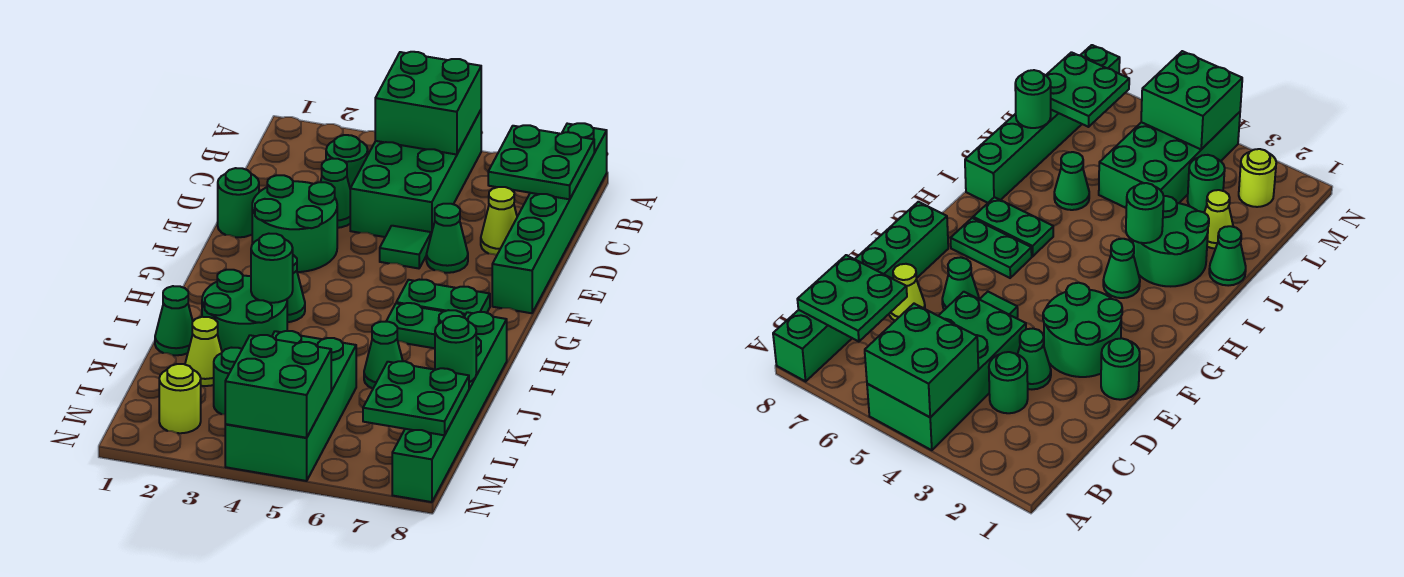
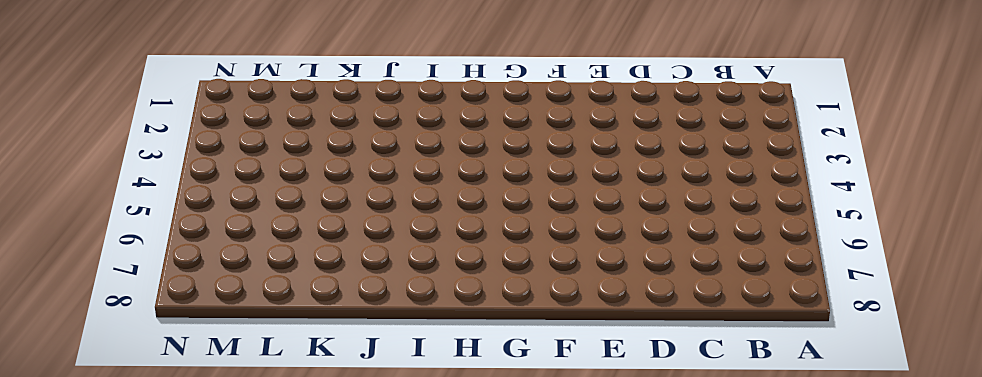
none -> green brick A4:D5 level 1
none -> green brick A8:F8 level 1
none -> green round brick C3 level 1

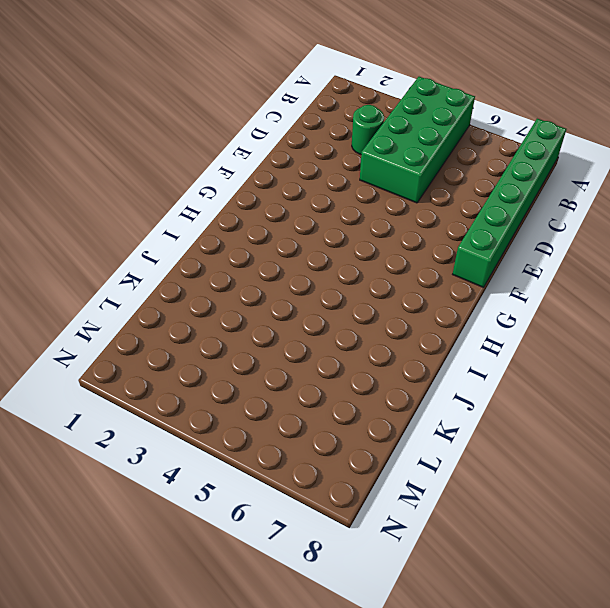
none -> green cone D3 level 1
none -> lime cone D7 level 1
none -> green round brick E1 level 1

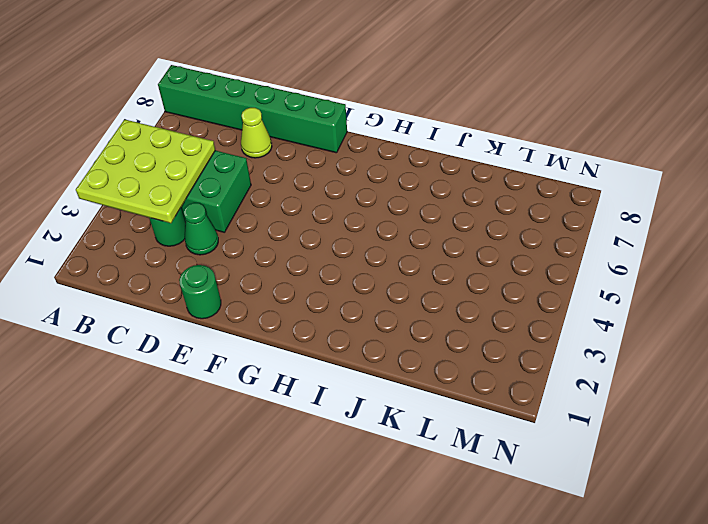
lime plate A3:C5 level 2 -> green brick A4:B5 level 2
none -> green round brick E2:F3 level 1
none -> green tile E5 level 1
none -> green cone E6 level 1

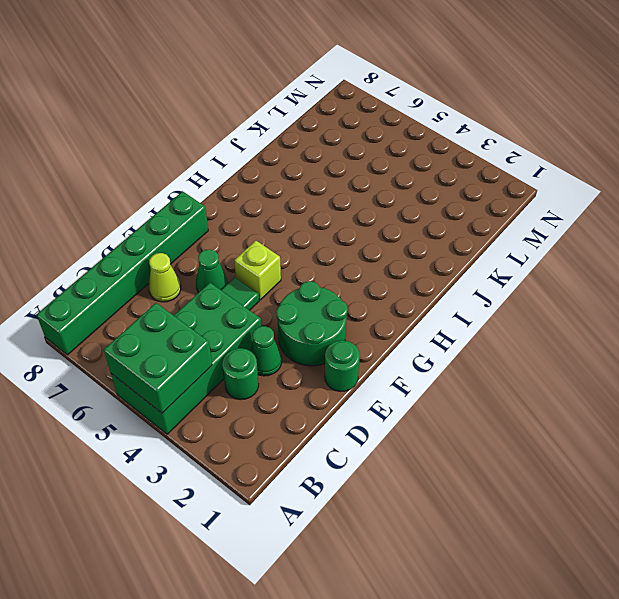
lime brick F5 level 1 -> none
none -> green plate G6:G7 level 1
none -> green cone H3 level 1
none -> green plate H6:H7 level 1

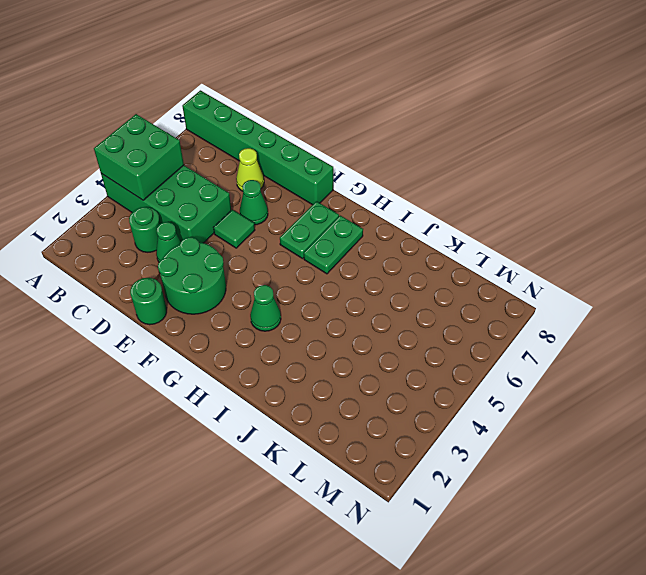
none -> green round brick I2:J3 level 1
none -> green brick I8:N8 level 1
none -> green cone J1 level 1

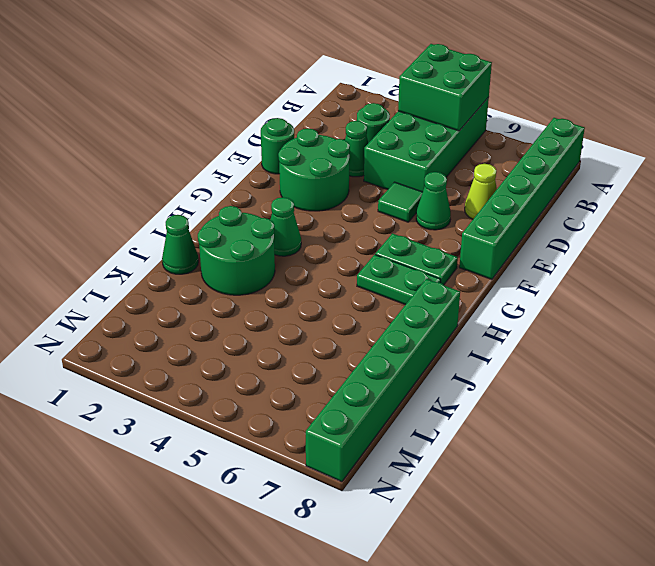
none -> green cone J6 level 1
none -> lime cone K2 level 1
none -> green brick K4:N5 level 1

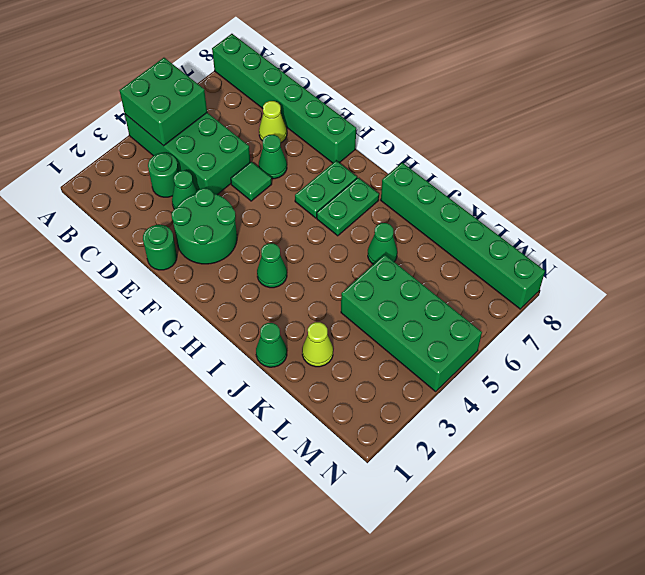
none -> green round brick I2:J3 level 1
none -> green round brick L3 level 1
none -> lime round brick M2 level 1

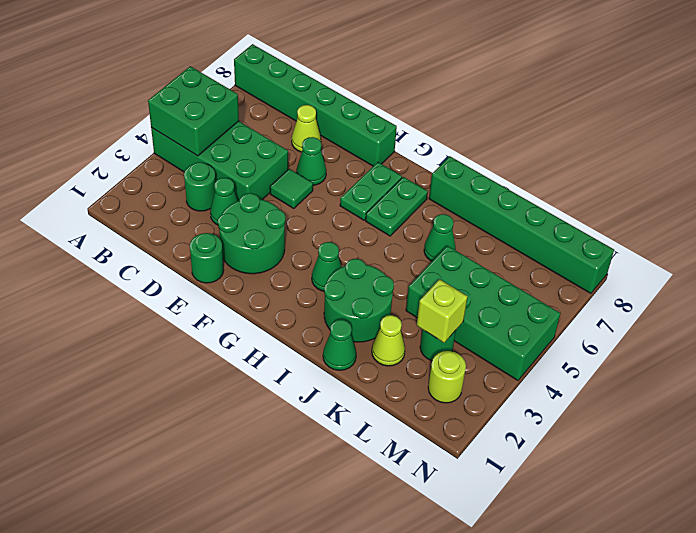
lime brick L3 level 2 -> none
none -> green plate B7:C8 level 2
none -> green round brick I3 level 2
none -> green round brick K8 level 2

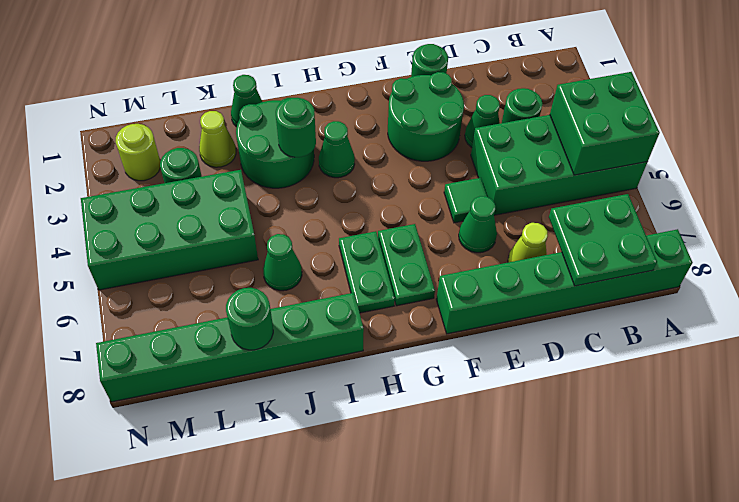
none -> green plate L7:M8 level 2
none -> green brick M4:N5 level 2

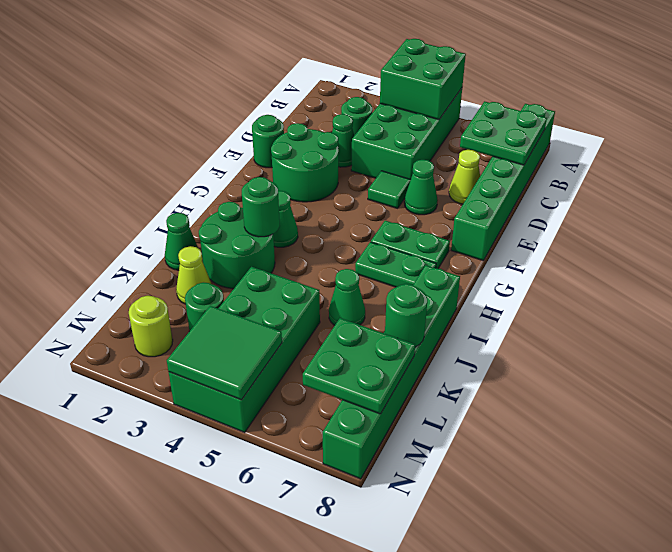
green tile M4:N5 level 2 -> green brick M4:N5 level 2

